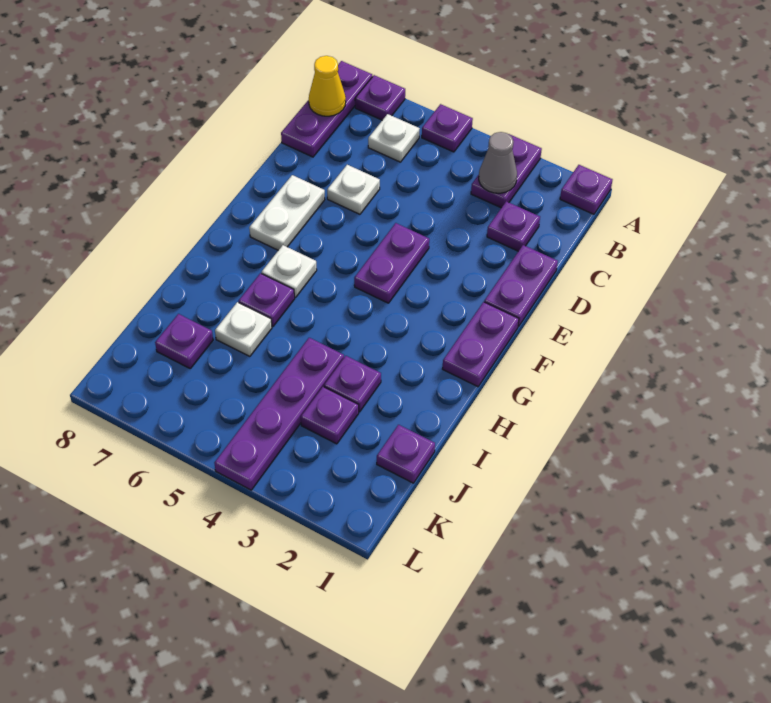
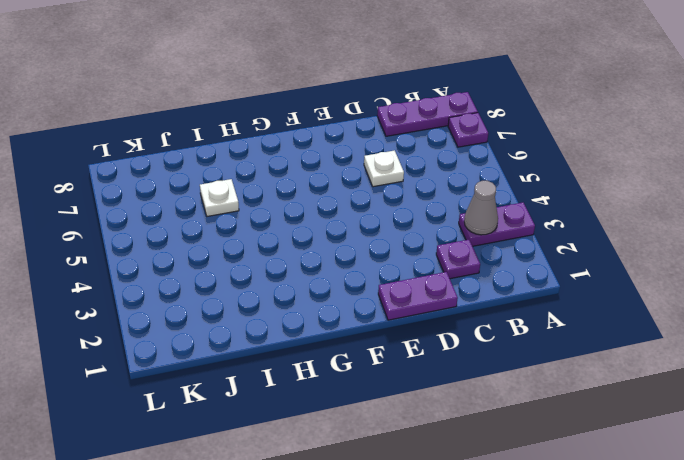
none -> purple plate A1 level 1
none -> purple plate A5 level 1
none -> white plate B6 level 1

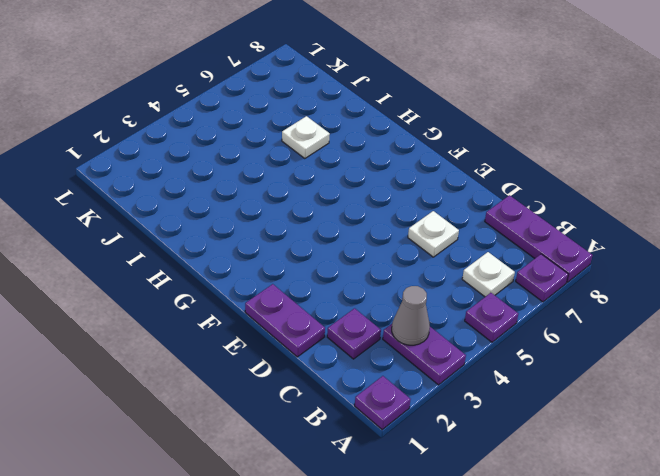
none -> purple plate E4:F4 level 1
none -> white plate E7:F7 level 1
none -> purple plate F1:G1 level 1

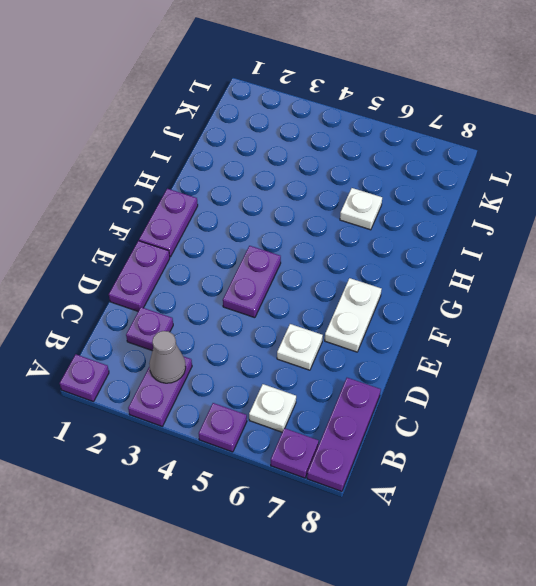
none -> white plate G6 level 1
none -> purple plate H6 level 1
none -> purple plate I3 level 1

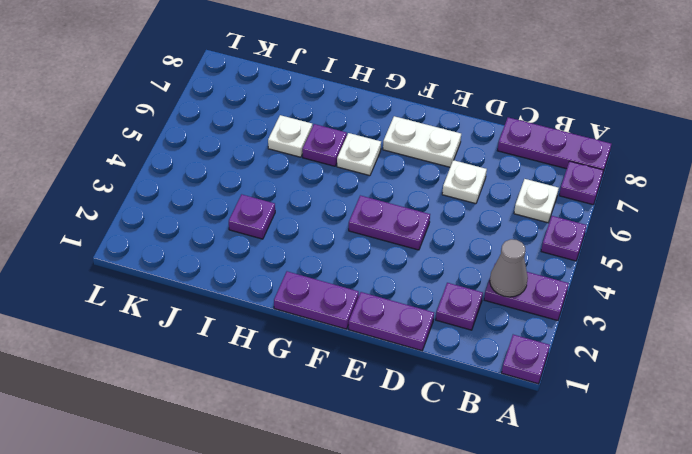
none -> purple plate I4:L4 level 1
none -> purple plate J1 level 1
none -> purple plate J3 level 1

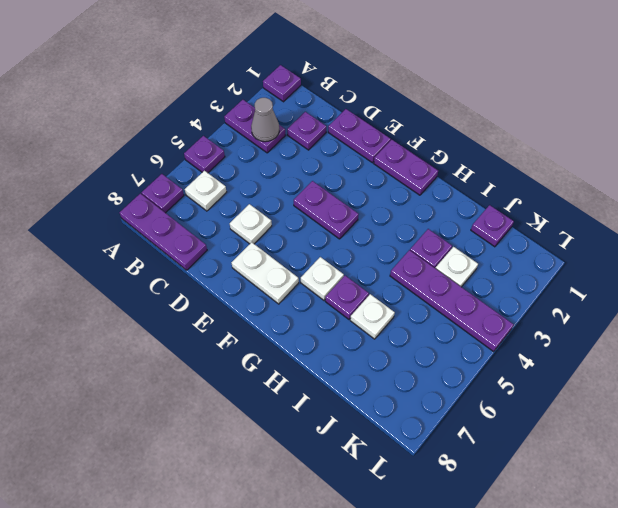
white plate J3 level 1 -> purple plate J3 level 1
none -> purple plate J7 level 1
none -> yellow cone B8 level 2

